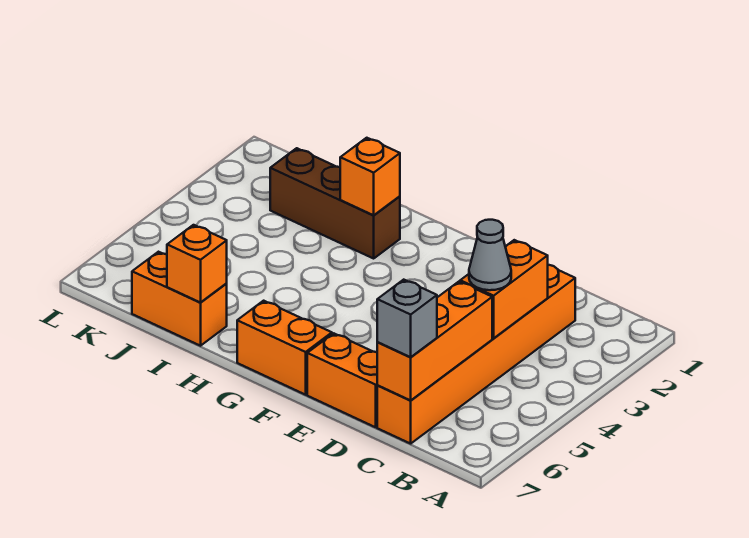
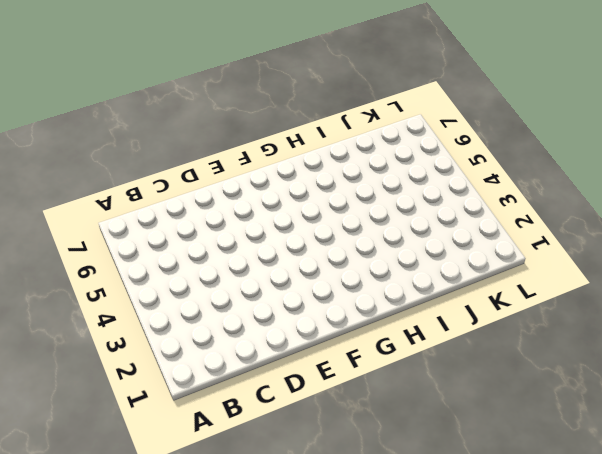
none -> orange brick C2:C7 level 1
none -> orange brick D7:E7 level 1

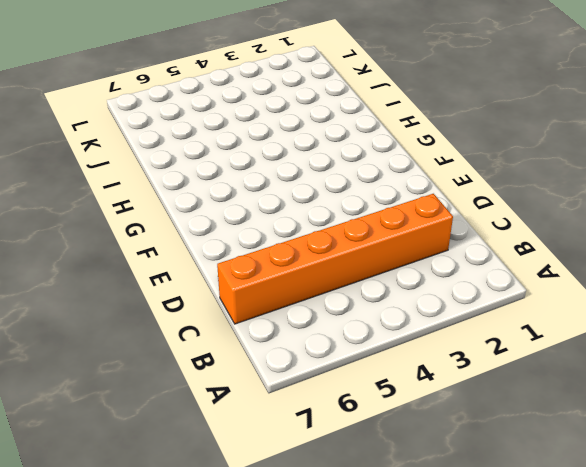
none -> orange brick D7:E7 level 1
none -> orange brick F7:G7 level 1

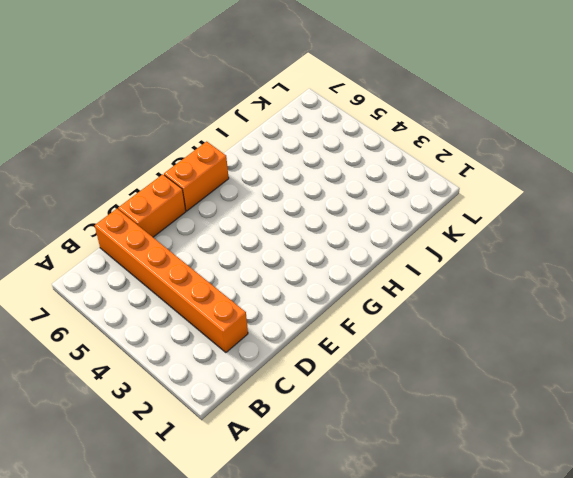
none -> brown brick H2:J2 level 1
none -> orange brick I7:J7 level 1

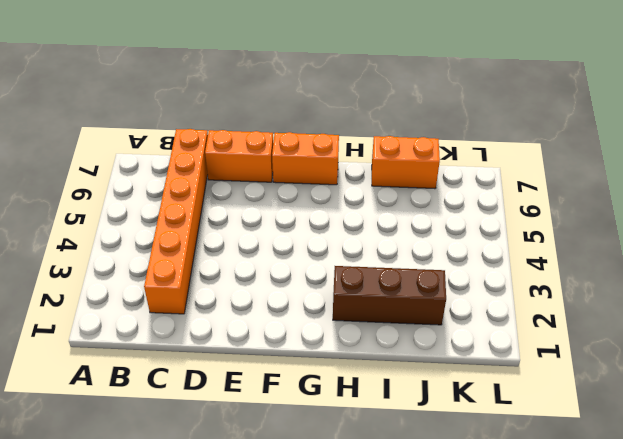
none -> orange brick C3:C4 level 2
none -> orange brick C5:C7 level 2

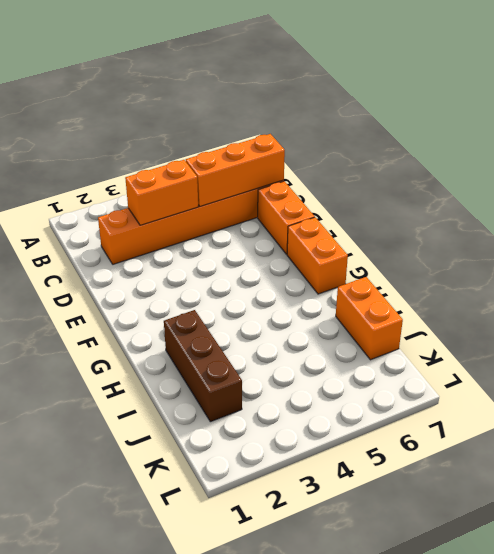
none -> orange brick H2 level 2
none -> orange brick I7 level 2

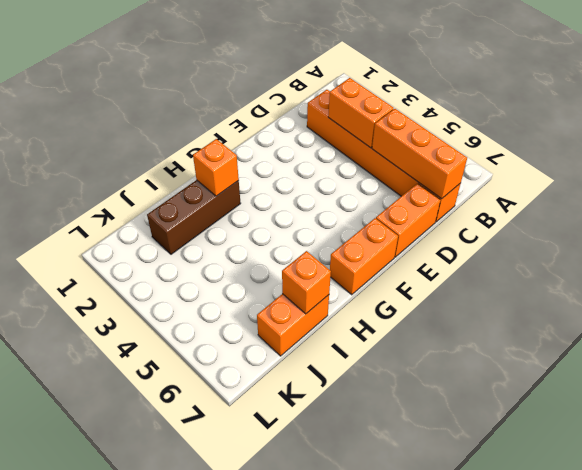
none -> grey cone C4 level 3
none -> grey brick C7 level 3

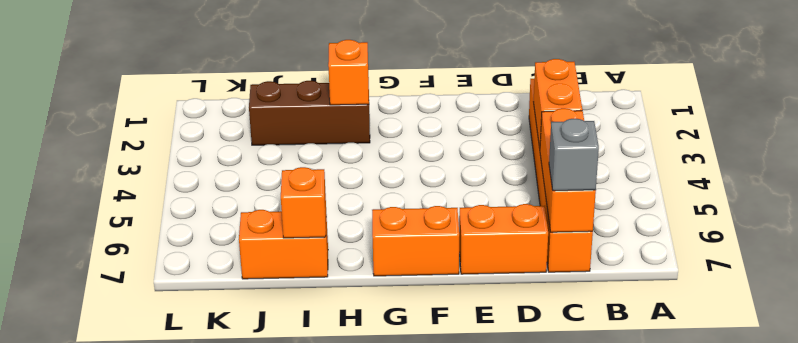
none -> grey cone C4 level 3

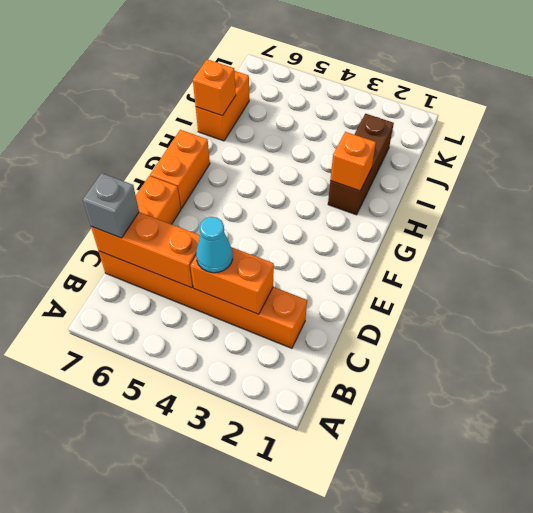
cyan cone C4 level 3 -> grey cone C4 level 3

